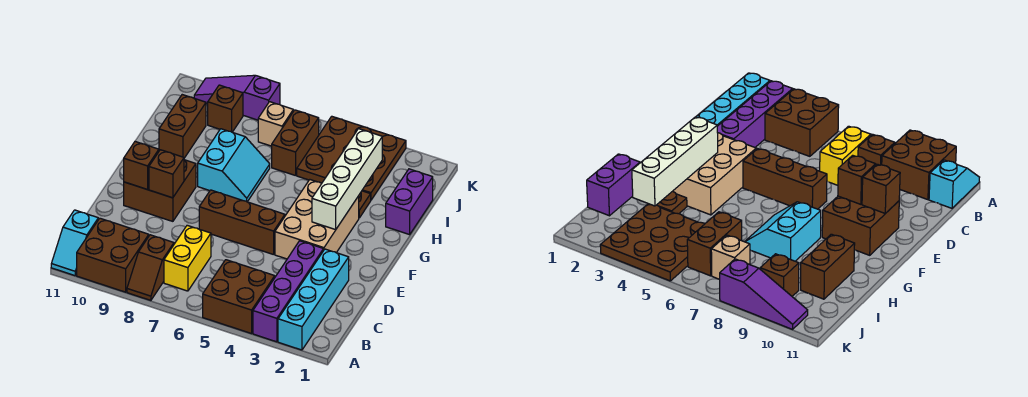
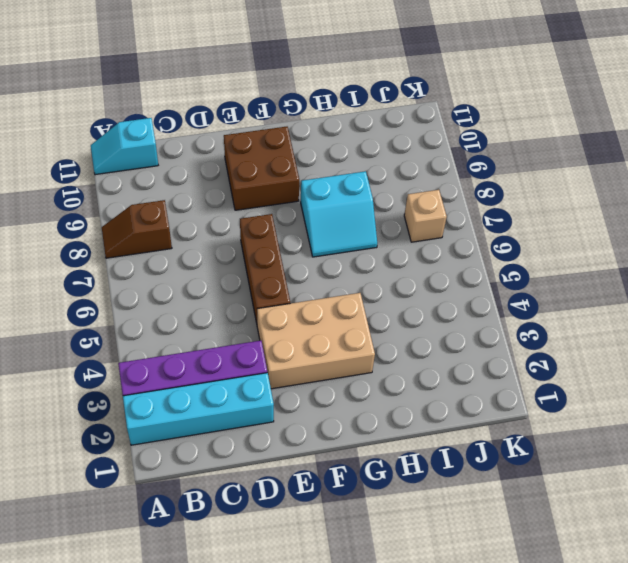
none -> brown brick A4:B5 level 1
none -> brown brick A9:B10 level 1
none -> yellow brick B7:C7 level 1

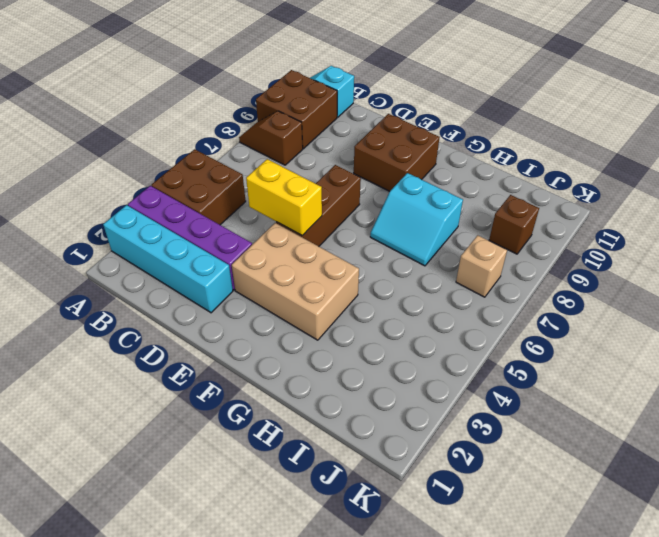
yellow brick D5:E5 level 2 -> yellow brick B7:C7 level 1
none -> purple brick H1:I1 level 1
none -> brown plate H3 level 1
none -> brown brick H10:I10 level 1

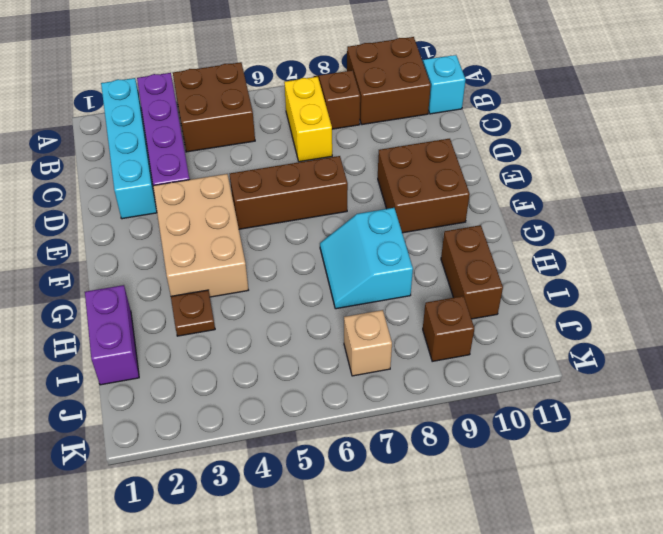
none -> brown plate I3:K5 level 1
none -> brown brick I6:J6 level 1
none -> purple slope K8:K10 level 1 top 8

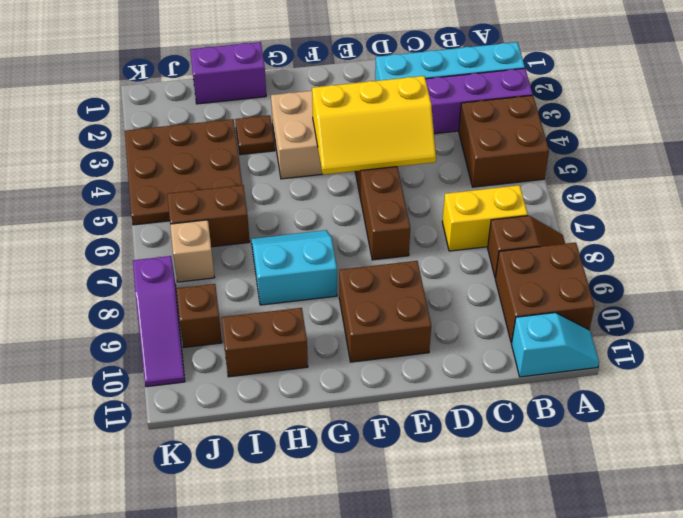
yellow slope D4:F5 level 2 top 4 -> none
none -> brown brick E9 level 2
none -> brown brick E10 level 2
none -> white brick F3:I3 level 2

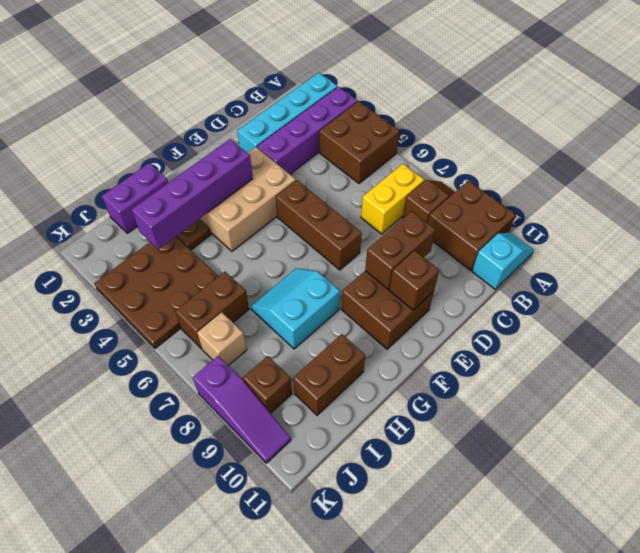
brown brick D9:E9 level 2 -> brown brick E9 level 2
purple brick F3:I3 level 2 -> white brick F3:I3 level 2

